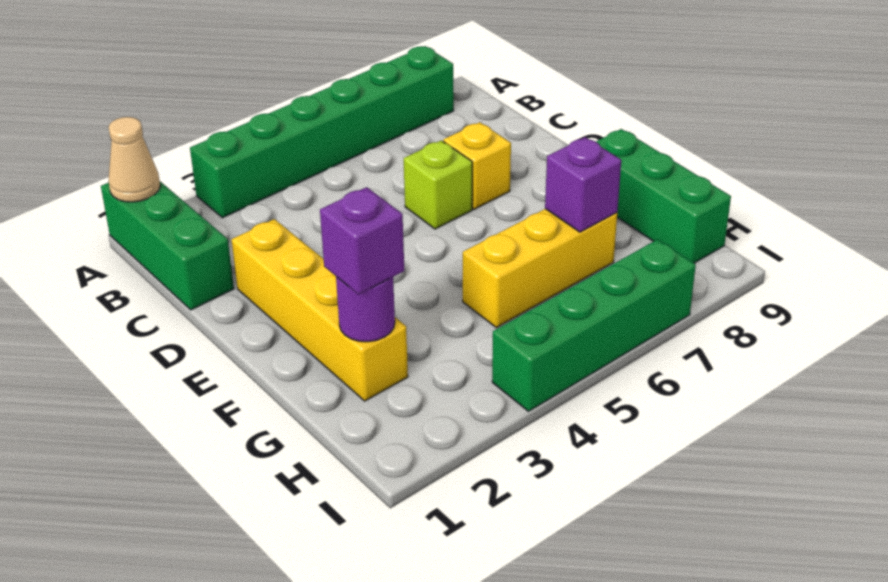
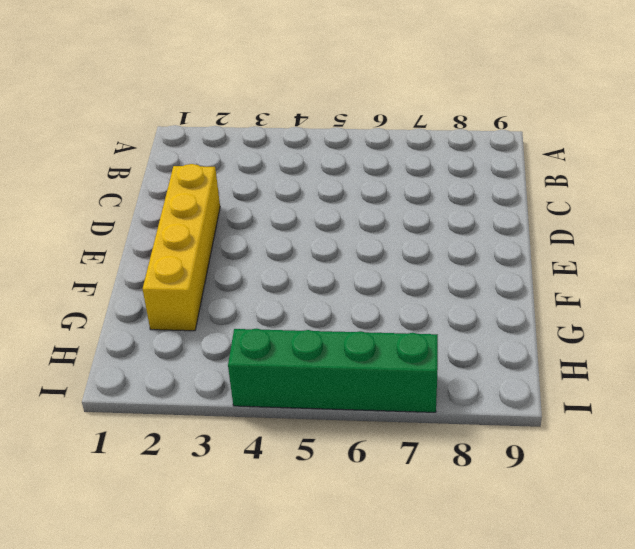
none -> green brick A1:C1 level 1
none -> green brick A3:A8 level 1
none -> lime brick D6 level 1

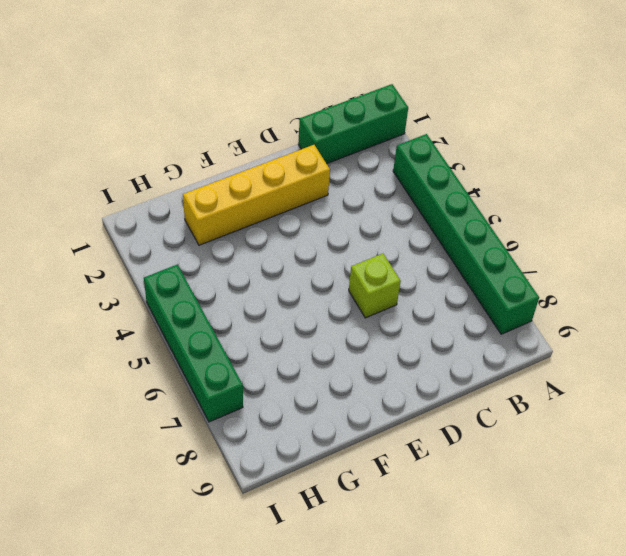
none -> yellow brick D7 level 1
none -> green brick F9:H9 level 1
none -> yellow brick G5:G7 level 1

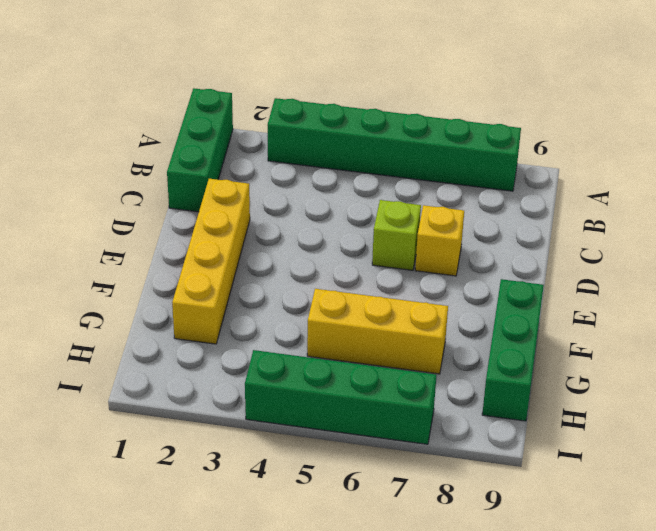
none -> tan cone A1 level 2
none -> purple round brick G2 level 2
none -> purple brick G7 level 2

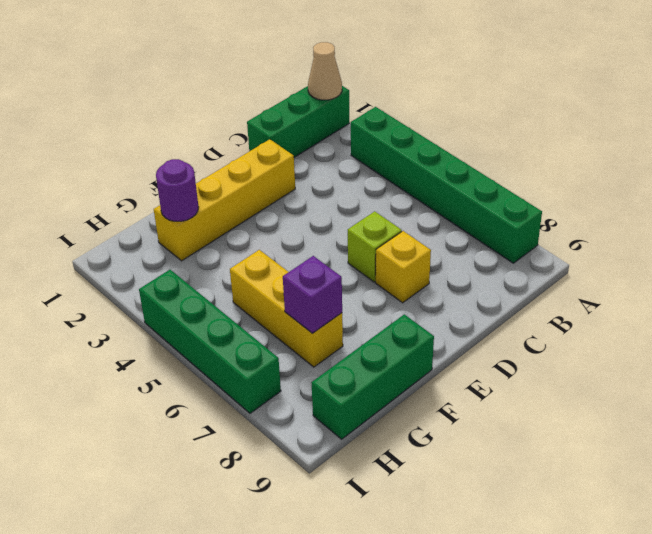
none -> purple brick G2 level 3

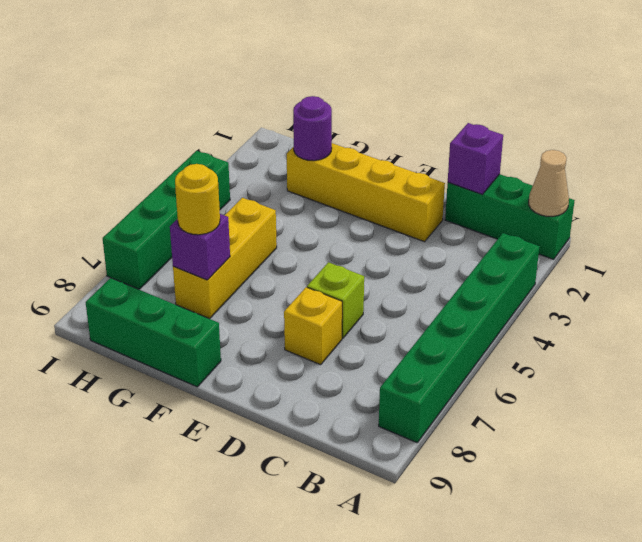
purple brick C1 level 2 -> purple brick G2 level 3
yellow round brick G7 level 3 -> none

